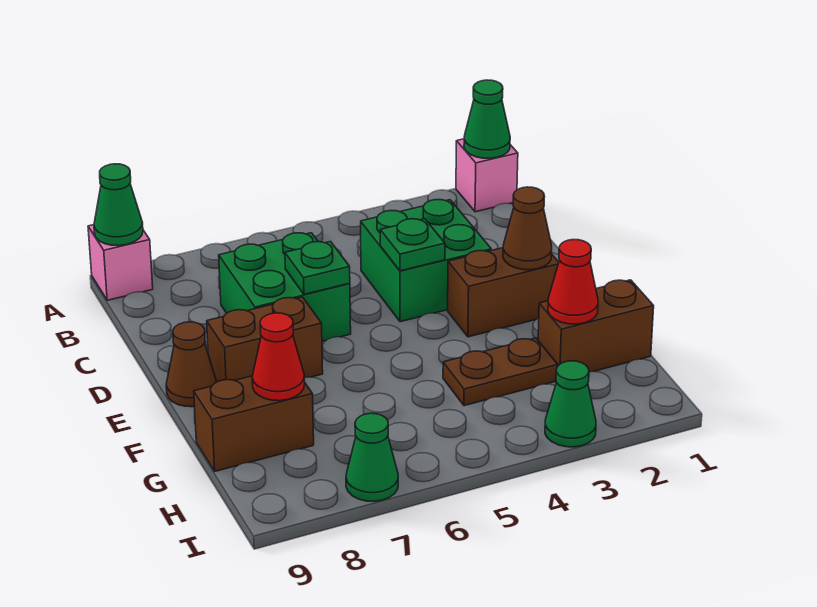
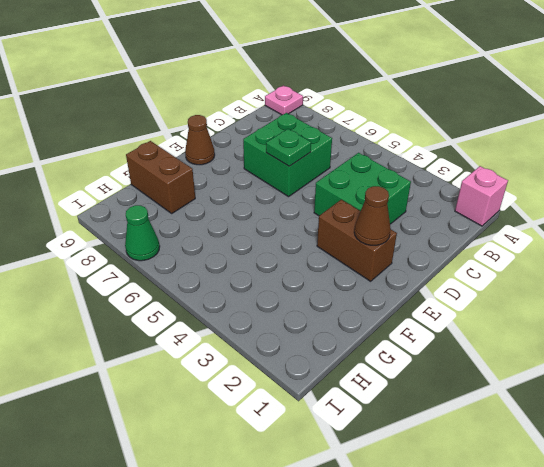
pink plate A9 level 1 -> pink brick A9 level 1
none -> brown brick E7:E8 level 1
none -> brown brick G1:G2 level 1
none -> brown plate G3:G4 level 1

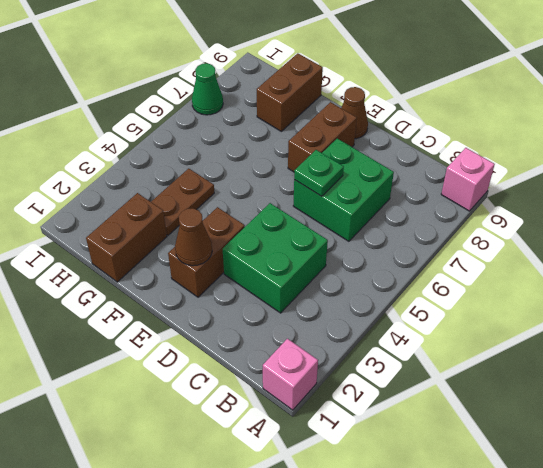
none -> green cone I3 level 1
none -> green cone A1 level 2
none -> green cone A9 level 2

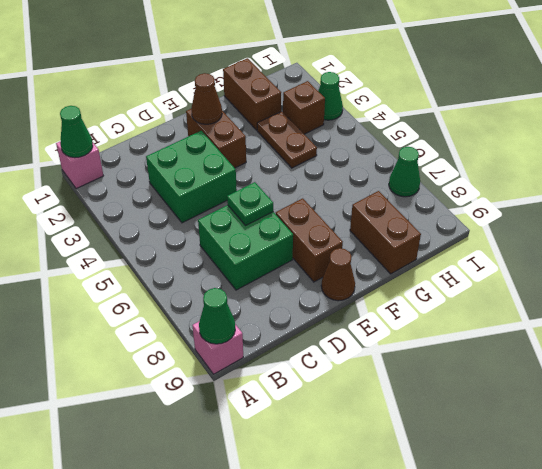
brown brick H3 level 1 -> none
none -> green plate D4 level 2
none -> red cone G2 level 2
none -> red cone G8 level 2

